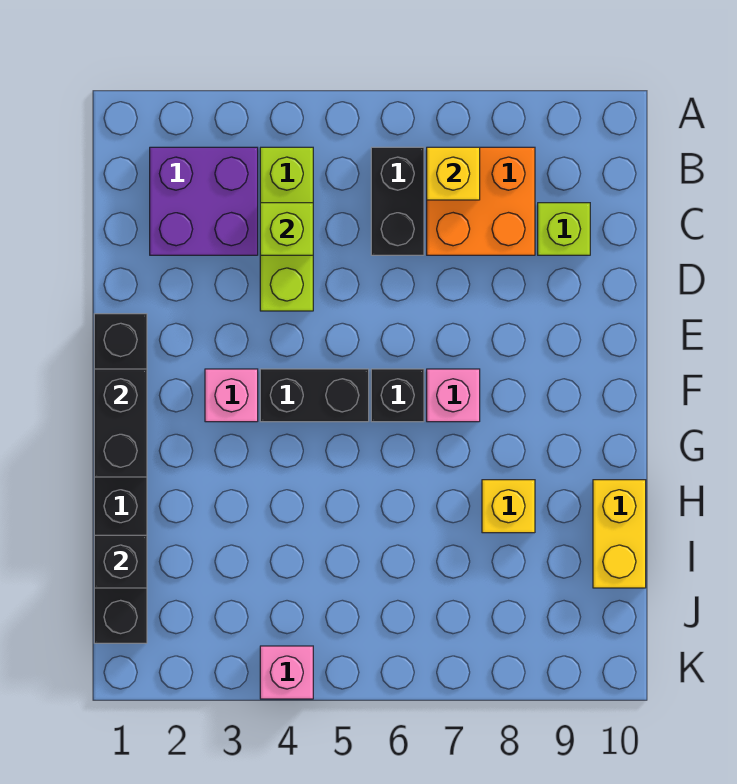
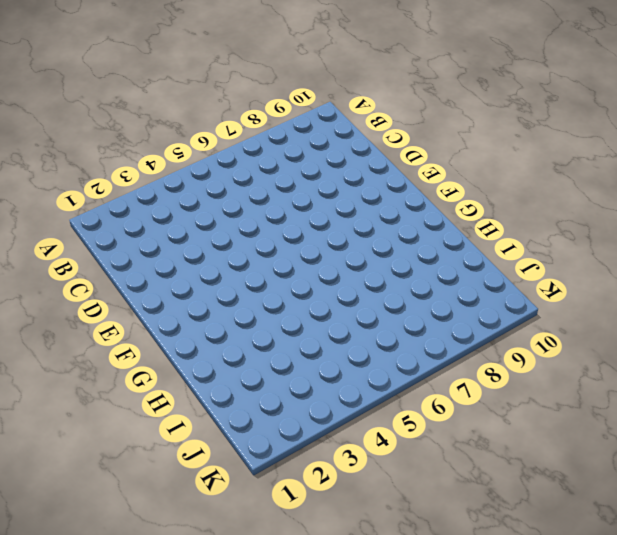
none -> purple brick B2:C3 level 1
none -> lime brick B4:D4 level 1
none -> black brick B6:C6 level 1

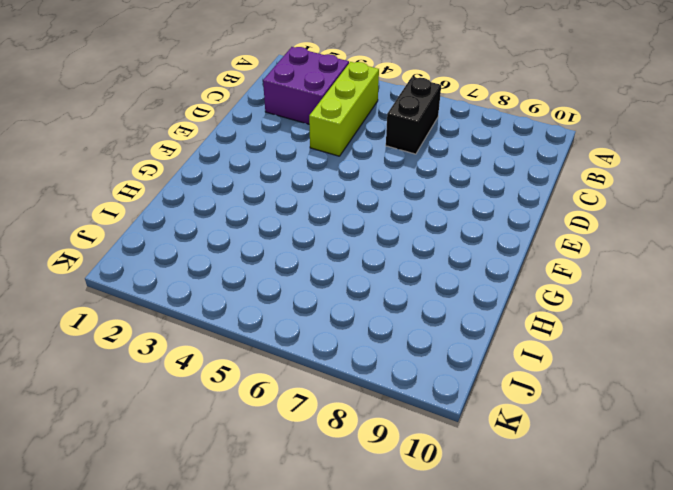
none -> orange brick B7:C8 level 1
none -> lime brick C9 level 1
none -> black brick E1:J1 level 1

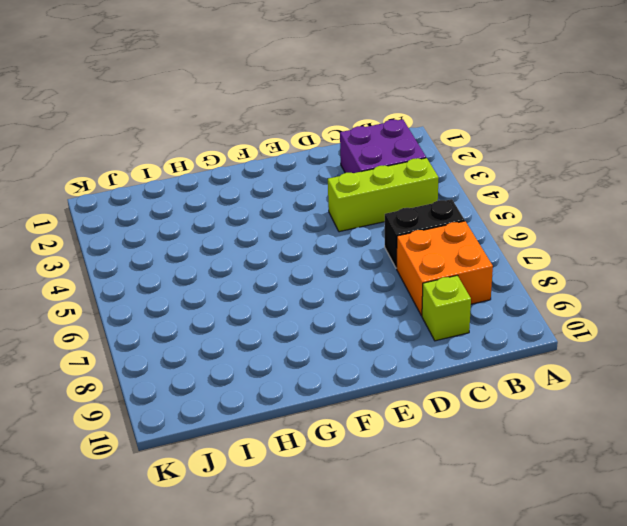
none -> black brick E1:J1 level 1
none -> pink brick F3 level 1
none -> black brick F4:F5 level 1

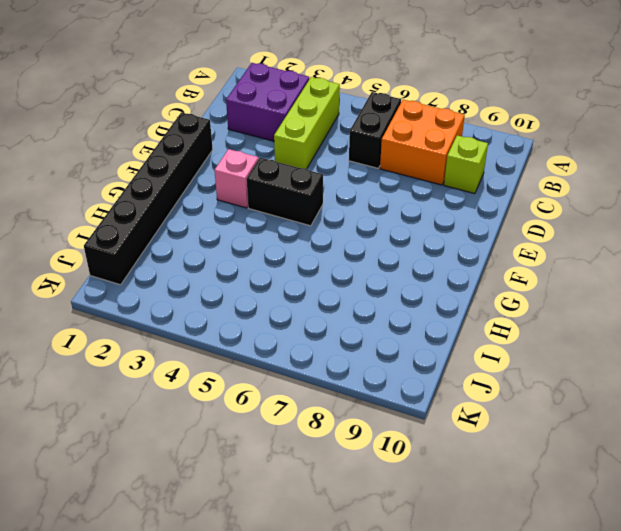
none -> black brick F6 level 1
none -> pink brick F7 level 1
none -> yellow brick H8 level 1

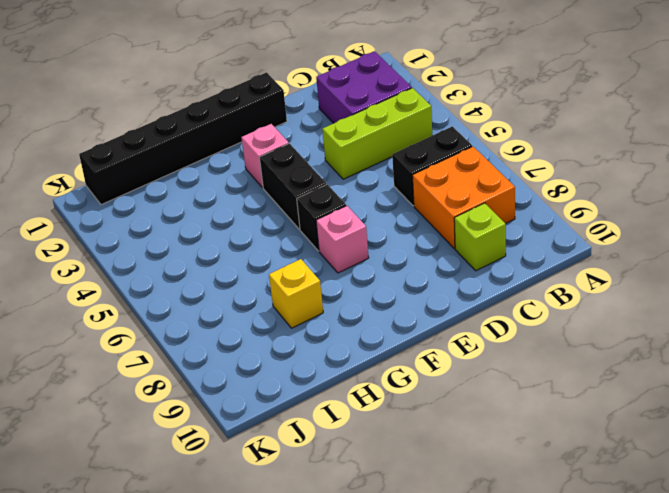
none -> yellow brick H10:I10 level 1
none -> pink brick K4 level 1
none -> yellow brick B7 level 2

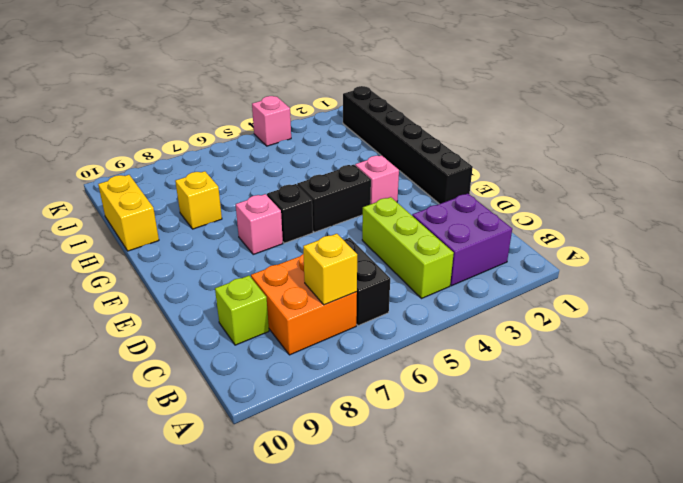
none -> lime brick C4 level 2
none -> black brick F1:G1 level 2
none -> black brick I1 level 2

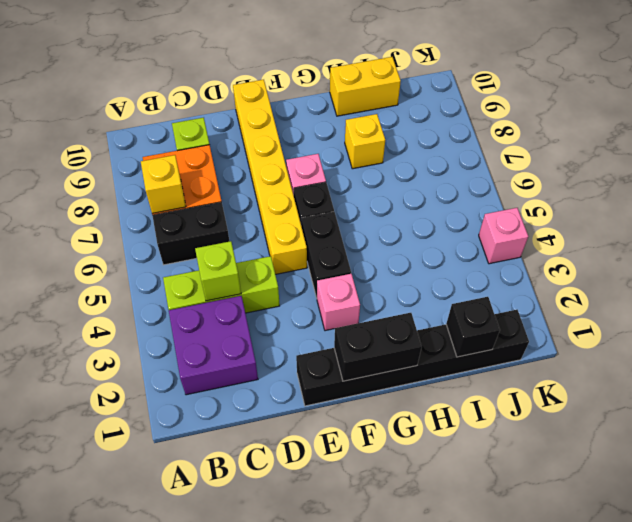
yellow brick E5:E10 level 1 -> none

